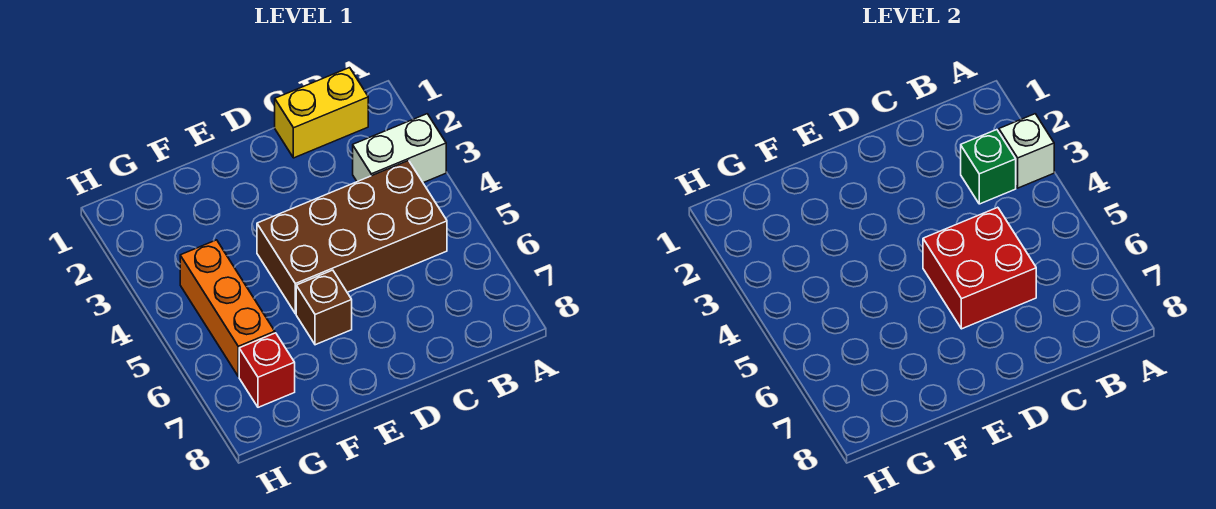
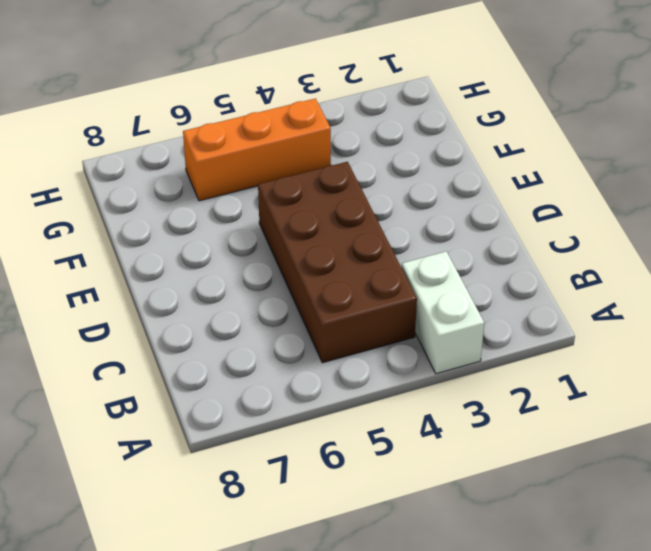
none -> yellow brick B1:C1 level 1
none -> brown brick E6 level 1

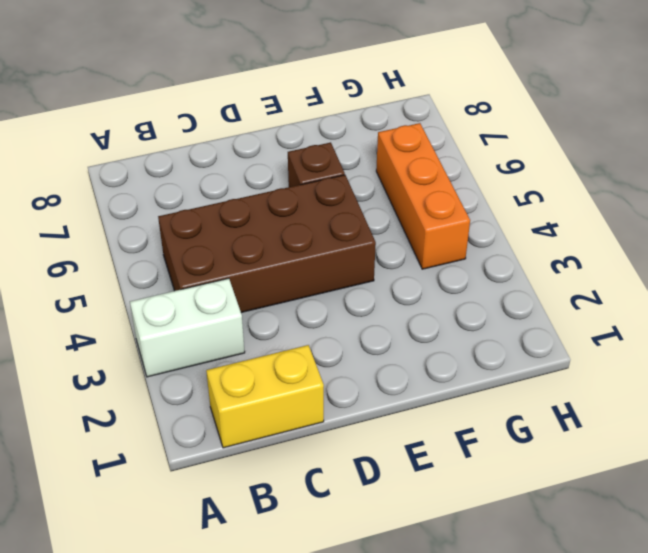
none -> red brick G7 level 1
none -> white brick A3 level 2

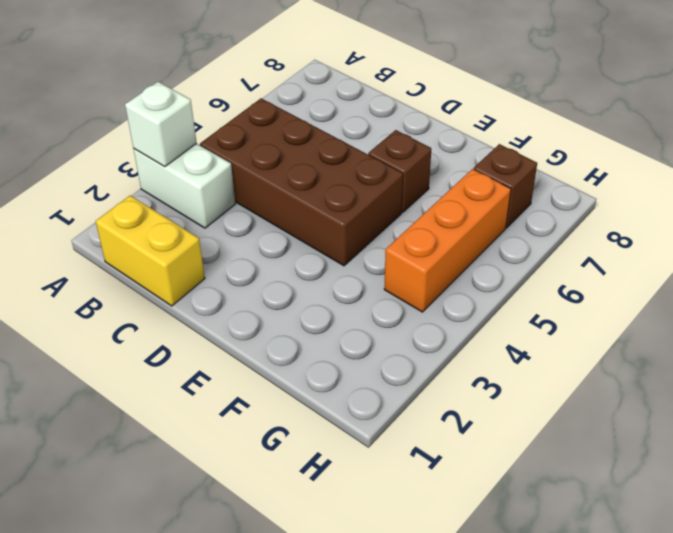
brown brick G7 level 1 -> red brick G7 level 1
none -> green brick B3 level 2
none -> red brick C5:D6 level 2

